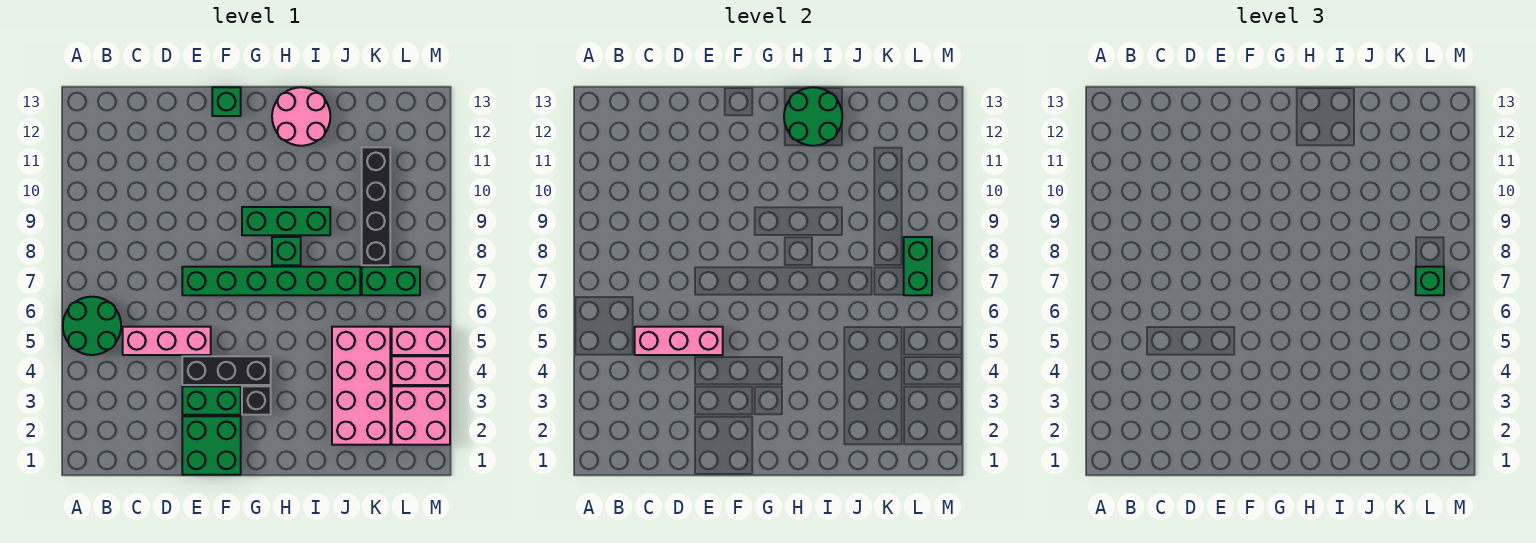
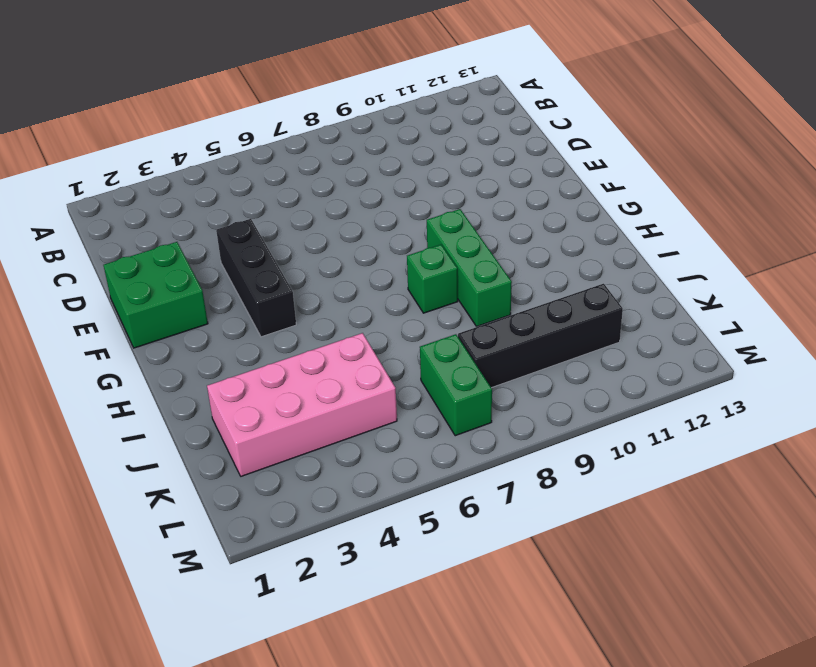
none -> green round brick A5:B6 level 1
none -> pink brick C5:E5 level 1
none -> green brick E3:F3 level 1

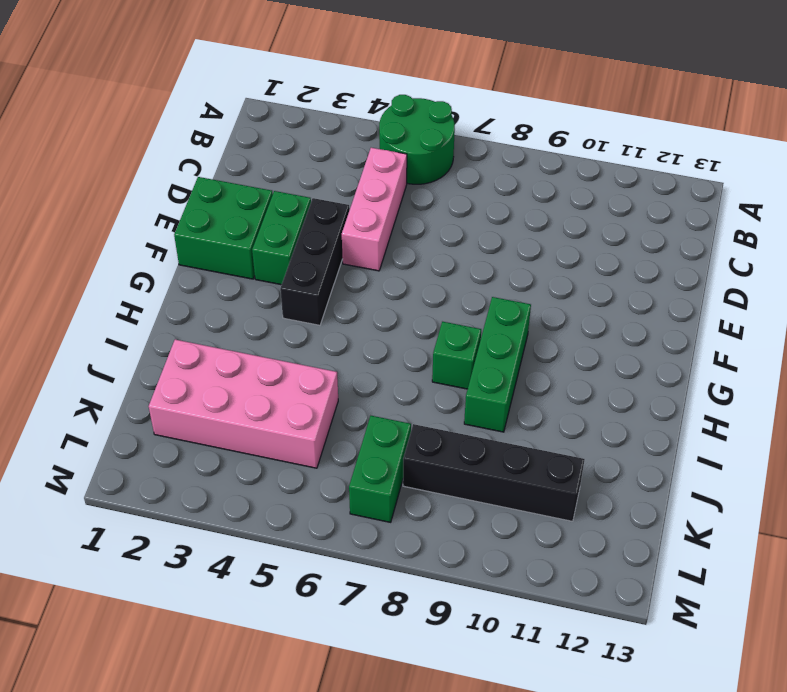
none -> green brick E7:J7 level 1
none -> green brick F13 level 1
none -> black brick G3 level 1

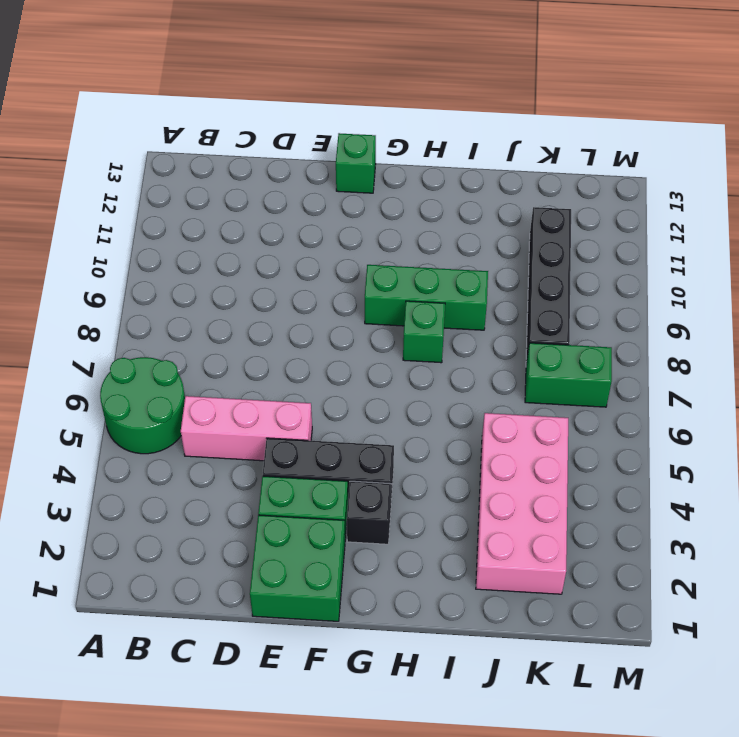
none -> green brick E7:J7 level 1
none -> pink round brick H12:I13 level 1
none -> pink brick L2:M3 level 1

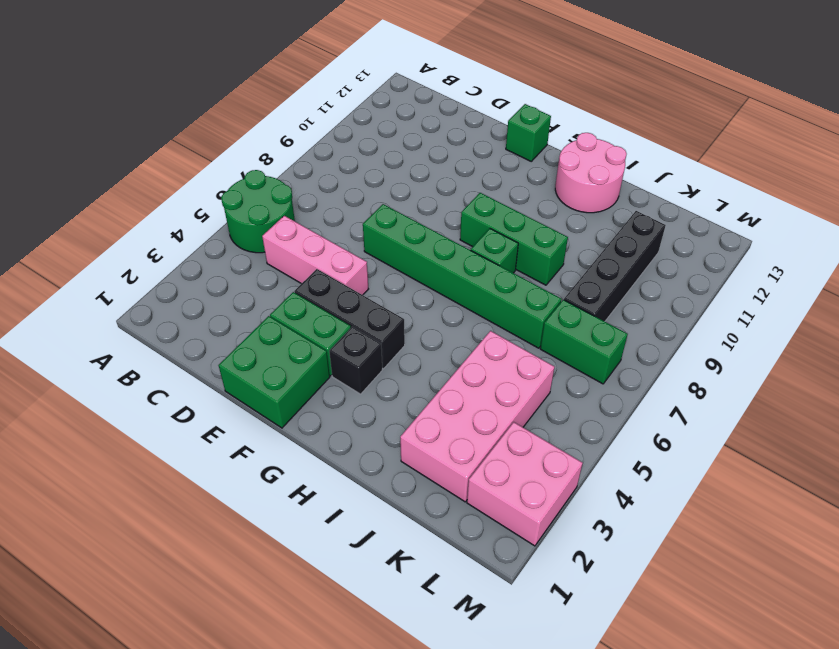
none -> pink brick L4:M4 level 1
none -> pink brick L5:M5 level 1
none -> pink brick C5:E5 level 2

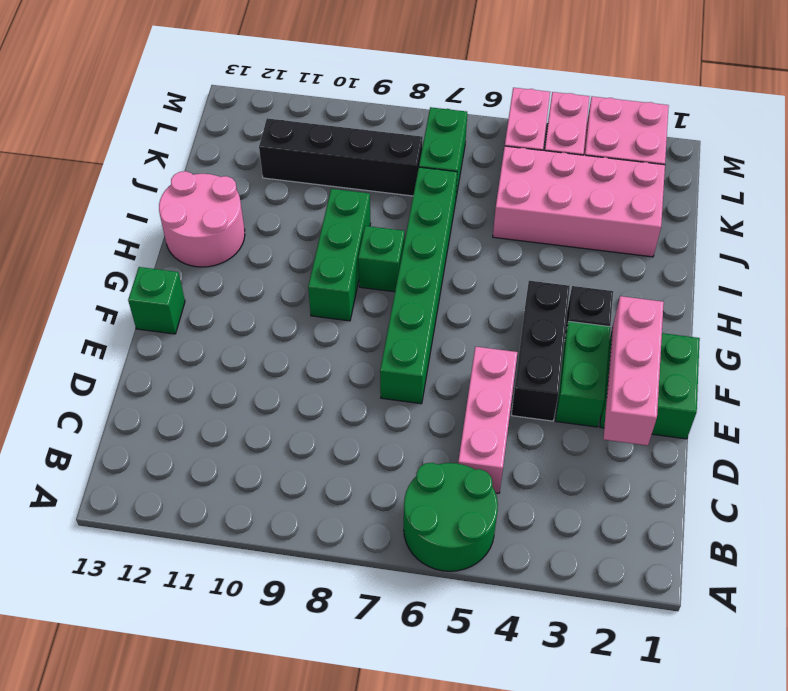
pink brick D2:F2 level 2 -> pink brick C5:E5 level 2
none -> green round brick H12:I13 level 2
none -> green brick L7:L8 level 2
none -> green brick L7 level 3

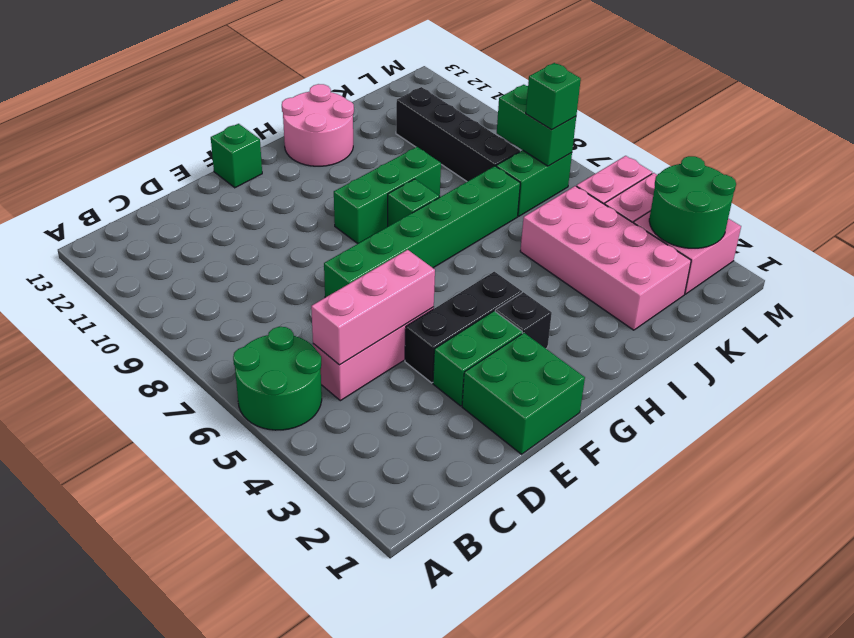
green round brick L2:M3 level 2 -> green round brick H12:I13 level 2

